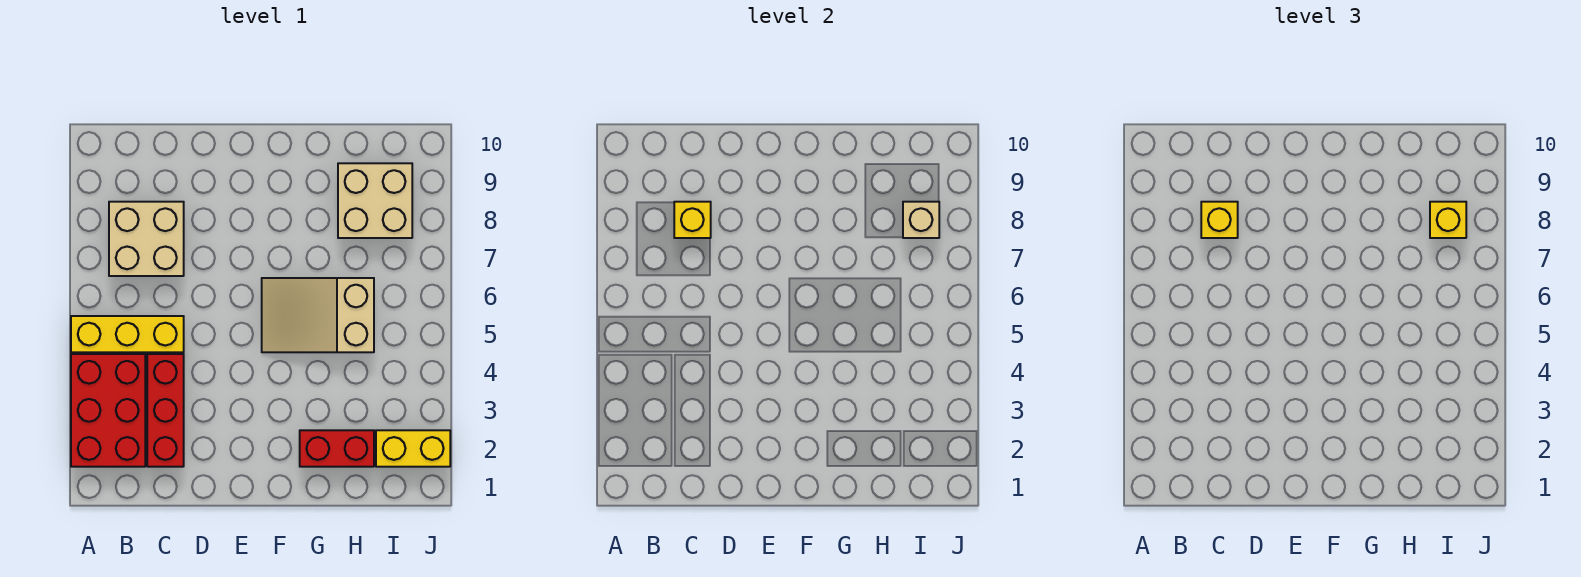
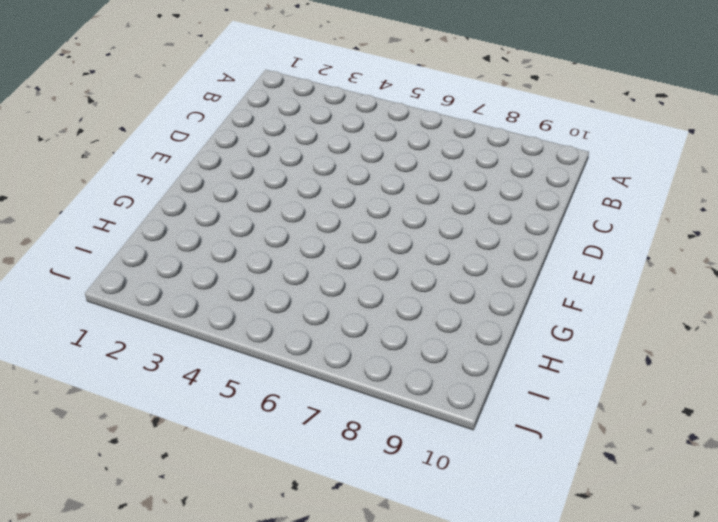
none -> red brick A2:B4 level 1
none -> yellow brick A5:C5 level 1
none -> tan brick B7:C8 level 1

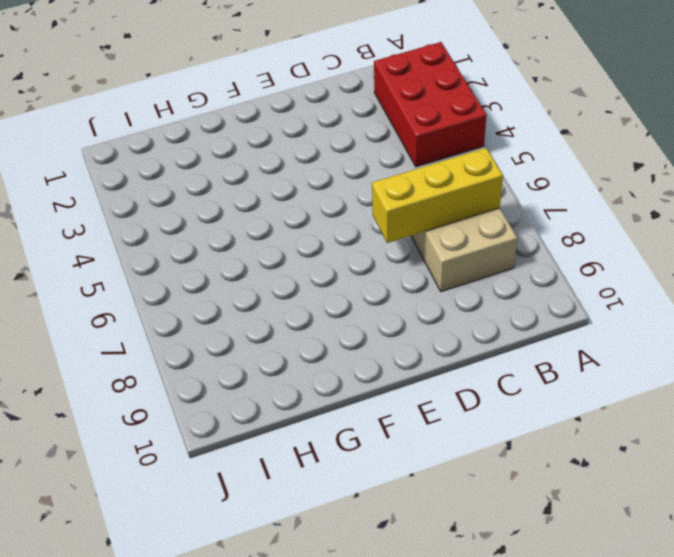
yellow brick B7:D7 level 2 -> yellow brick A5:C5 level 1
none -> red brick C2:C4 level 1
none -> tan slope F5:H6 level 1 top H
none -> red brick G2:H2 level 1

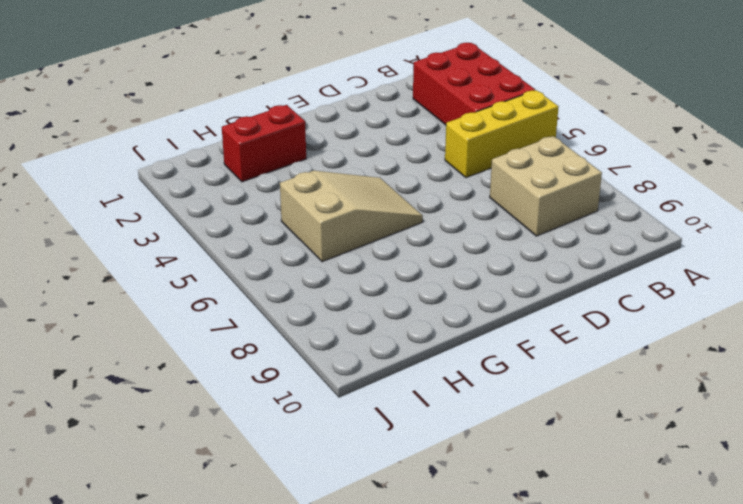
none -> red brick C2:C4 level 1
none -> tan brick H8:I9 level 1
none -> yellow brick I2:J2 level 1

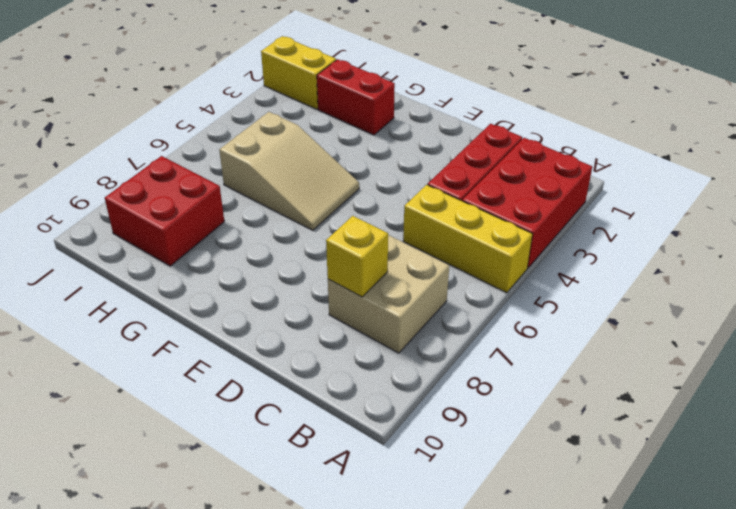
red brick H8:I9 level 1 -> tan brick H8:I9 level 1
none -> tan brick I8 level 2
none -> yellow brick C8 level 3
none -> yellow brick I8 level 3

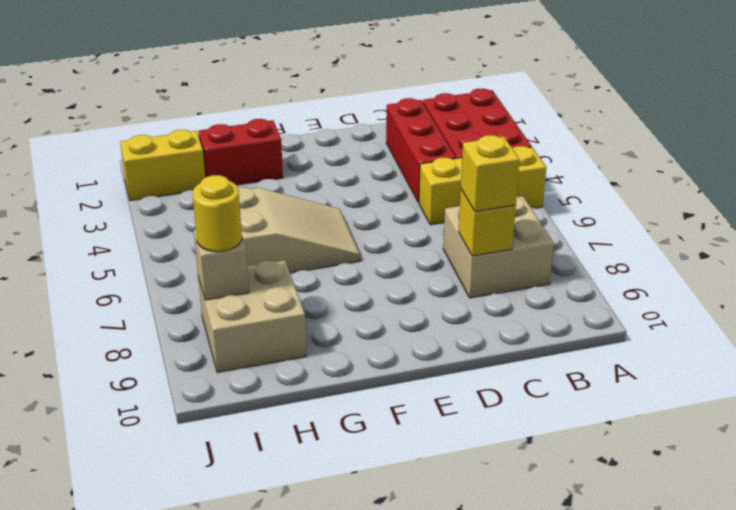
yellow round brick I8 level 3 -> yellow brick I8 level 3

